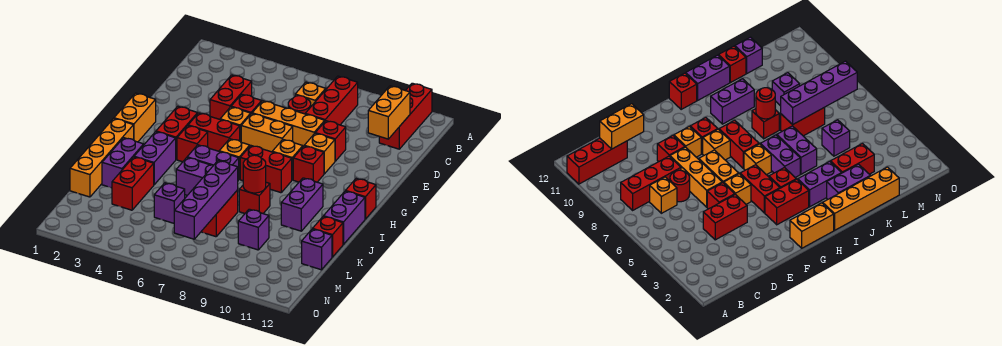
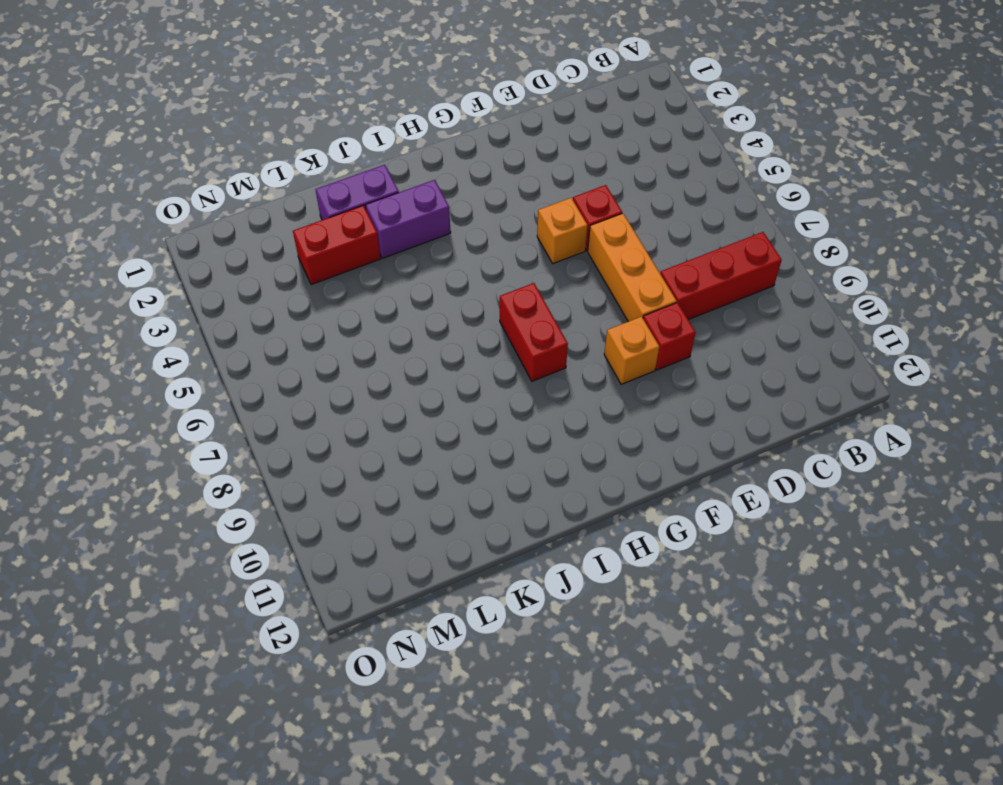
none -> red brick A11:C11 level 1
none -> orange brick C7 level 1
none -> red brick D4:E4 level 1
none -> red round brick D7 level 1

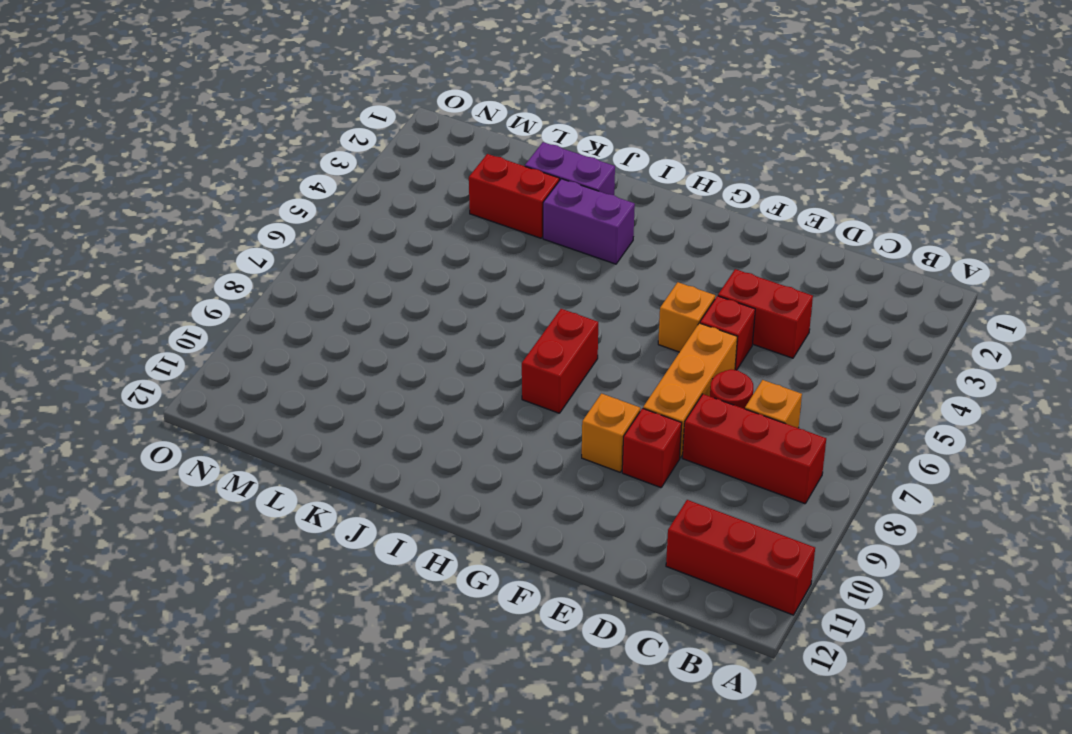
none -> orange brick F6:F7 level 1
none -> orange brick G1:H1 level 1
none -> red brick G3:H3 level 1
none -> red brick G4:G5 level 1

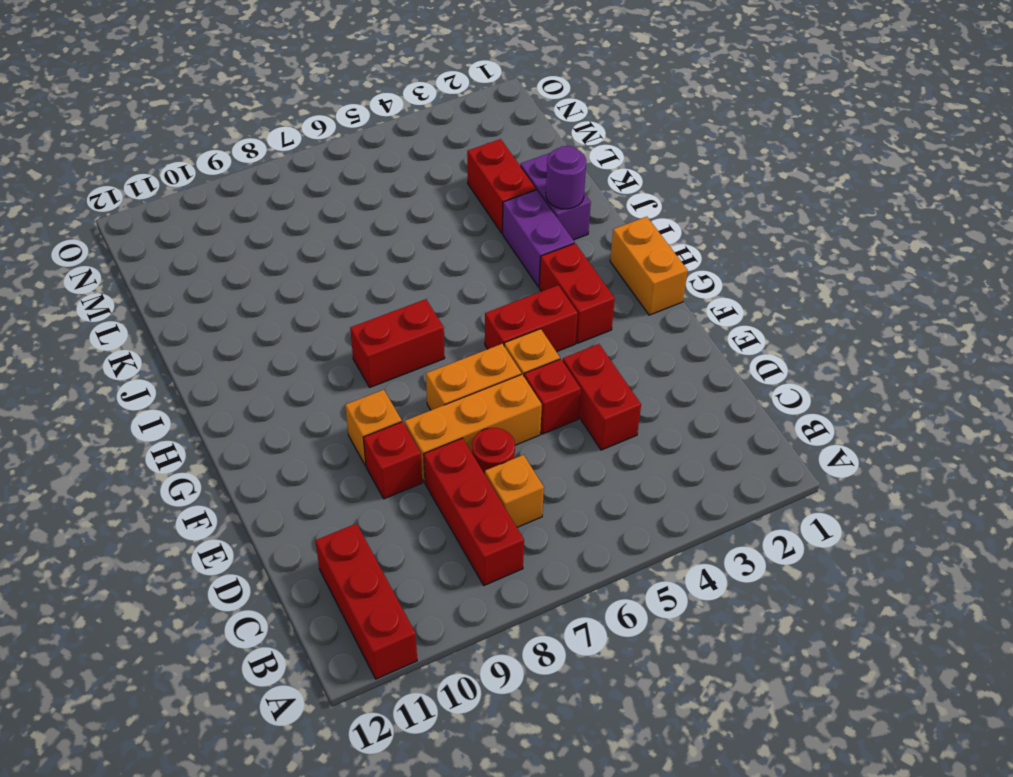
purple round brick J2 level 2 -> none
none -> orange brick G8 level 1
none -> red brick G9 level 1
none -> red brick H4 level 1
none -> orange brick H6 level 1

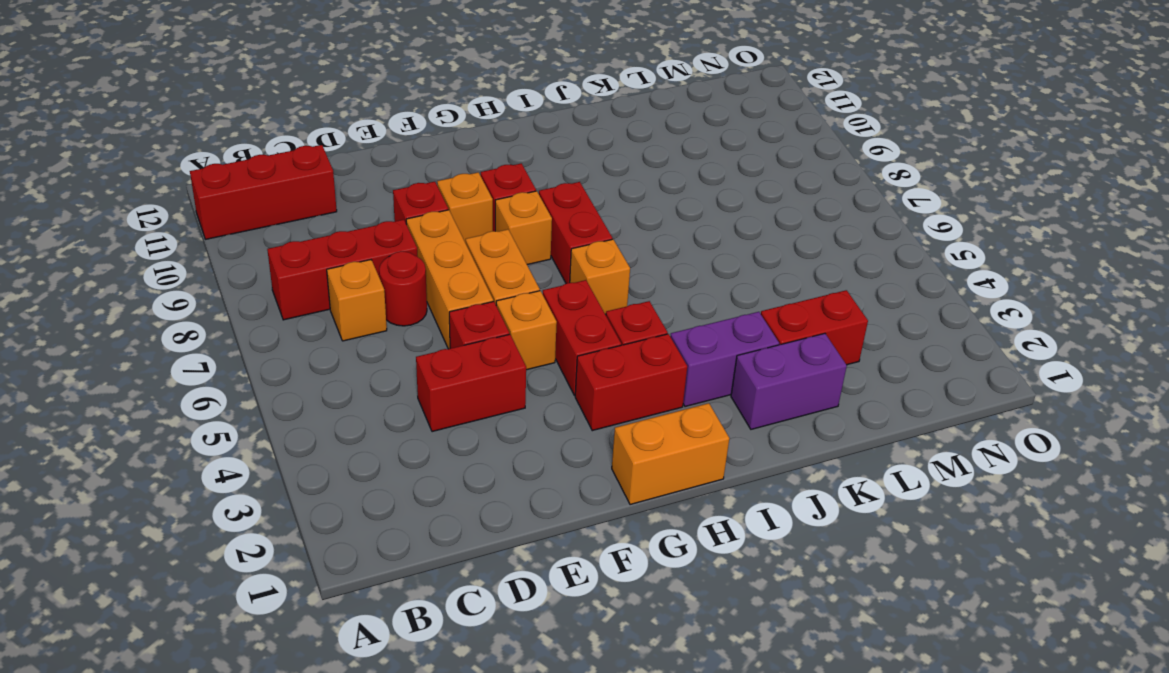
none -> red brick H12 level 1
none -> orange brick I1:L1 level 1
none -> purple brick I5:I6 level 1
none -> purple brick I10:J10 level 1

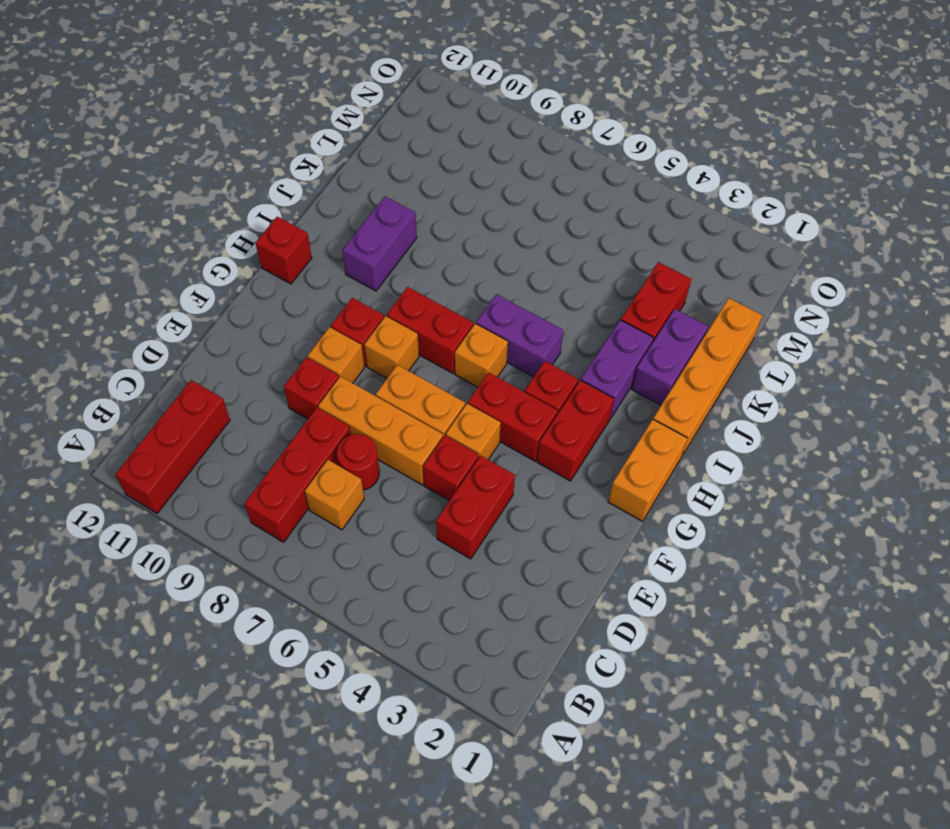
none -> purple brick I12:J12 level 1
none -> purple brick J5:J6 level 1
none -> red brick J8 level 1
none -> red brick K7:L7 level 1

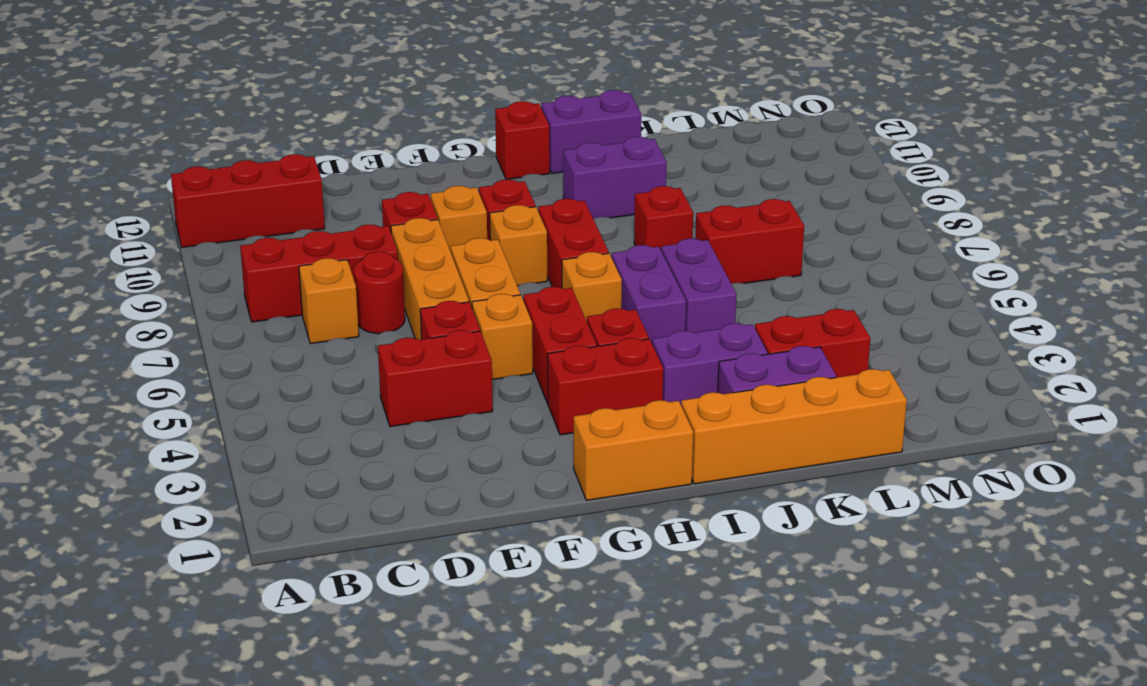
none -> red brick K12 level 1
none -> purple brick L5 level 1
none -> purple brick L9 level 1
none -> purple brick L12 level 1

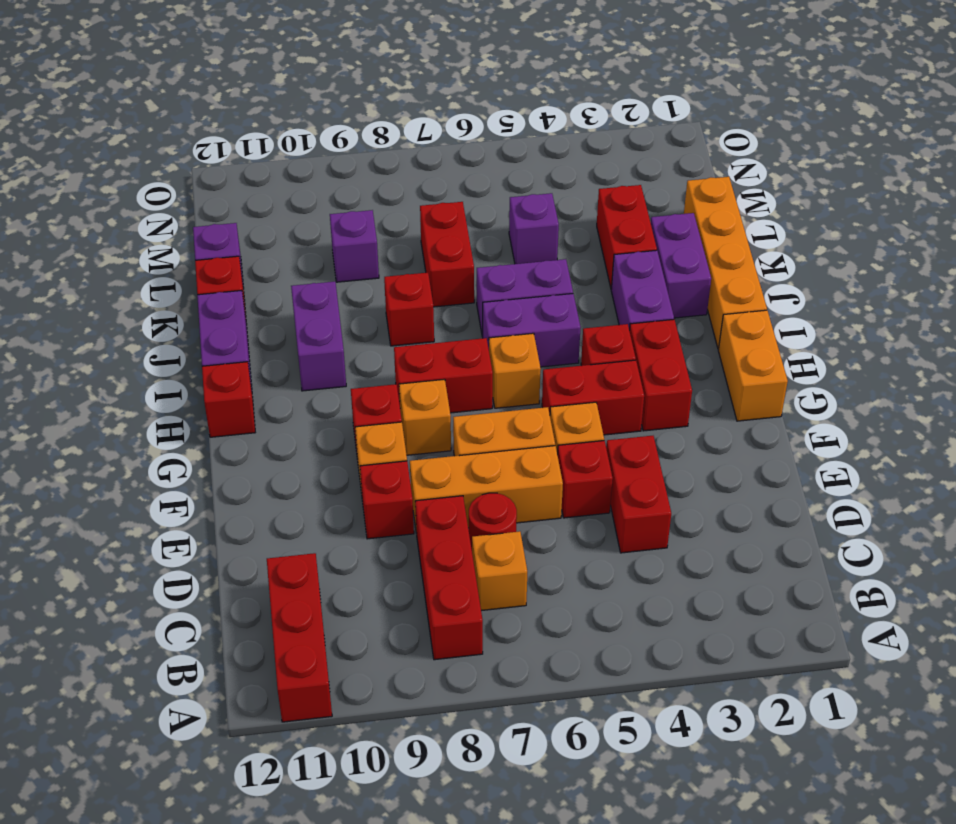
none -> orange brick C11:D11 level 2
none -> red round brick J8 level 2
none -> purple brick K7:N7 level 2

